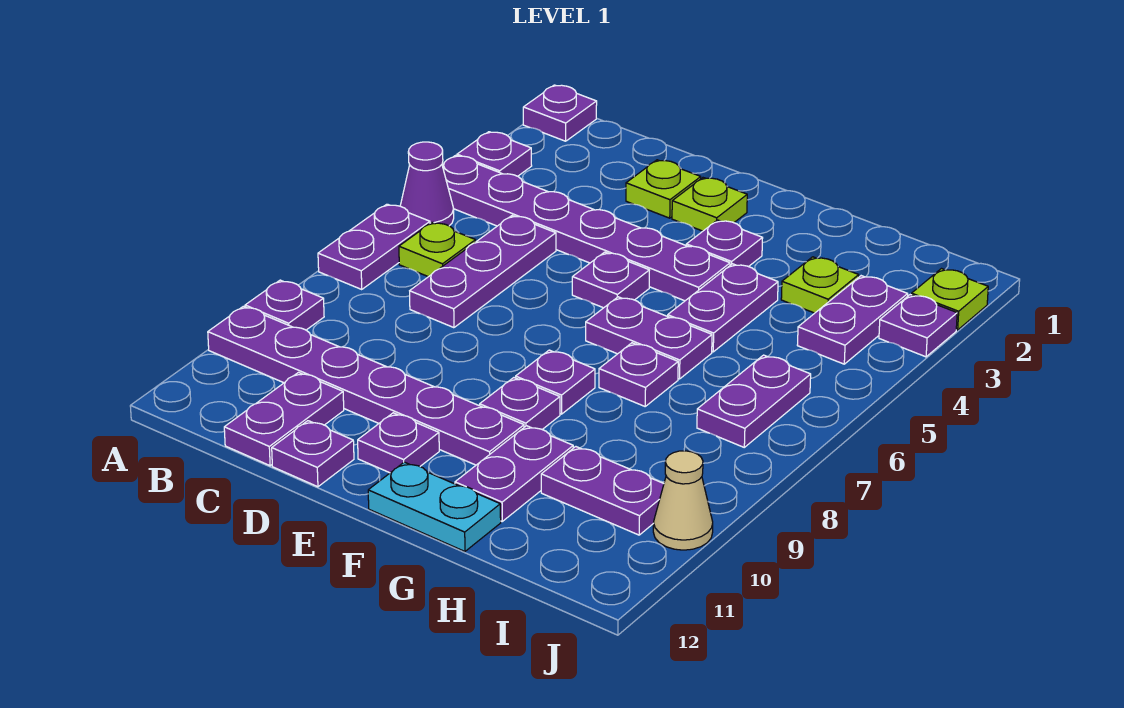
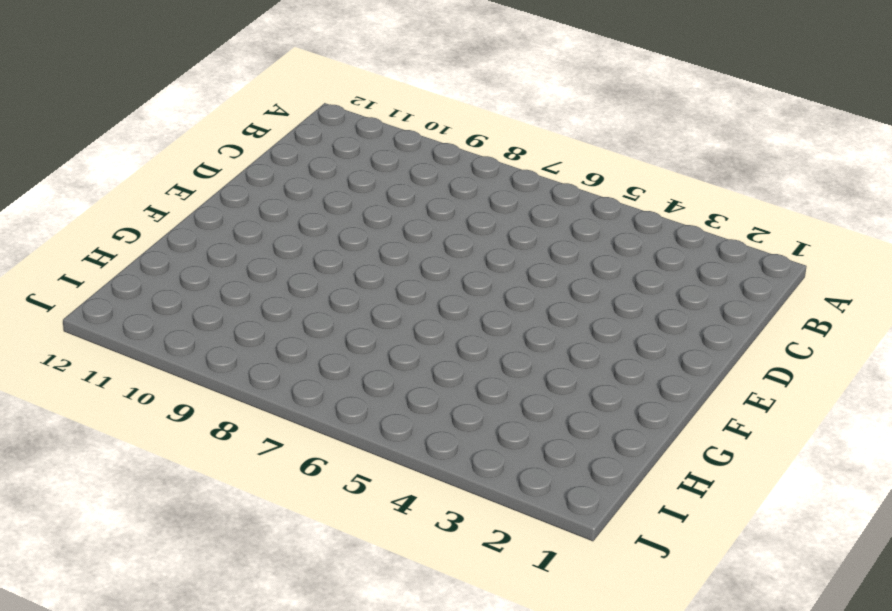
none -> purple plate A1 level 1
none -> purple plate A3 level 1
none -> purple plate A4:F4 level 1
none -> purple cone A5 level 1

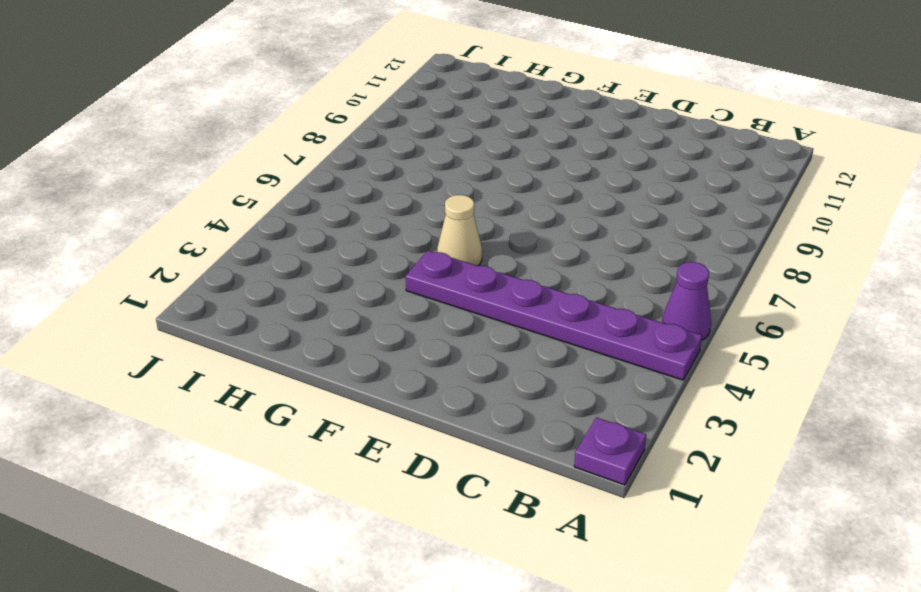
tan cone F5 level 1 -> tan cone J10 level 1
none -> purple plate A3 level 1
none -> purple plate A6:A7 level 1
none -> purple plate A9 level 1
none -> purple plate A10:F10 level 1

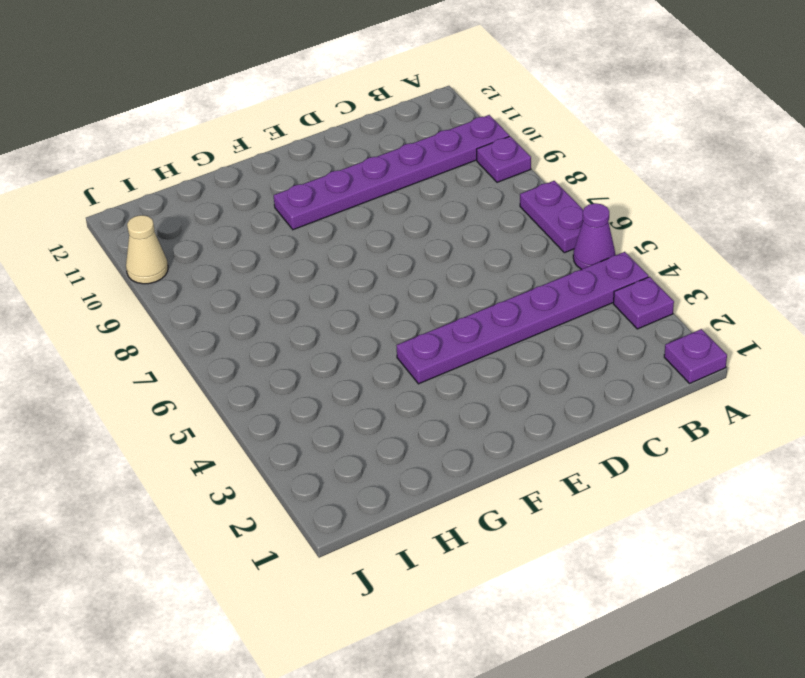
none -> lime plate B6 level 1
none -> purple plate C5:C7 level 1
none -> purple plate C11:C12 level 1
none -> lime plate D2 level 1

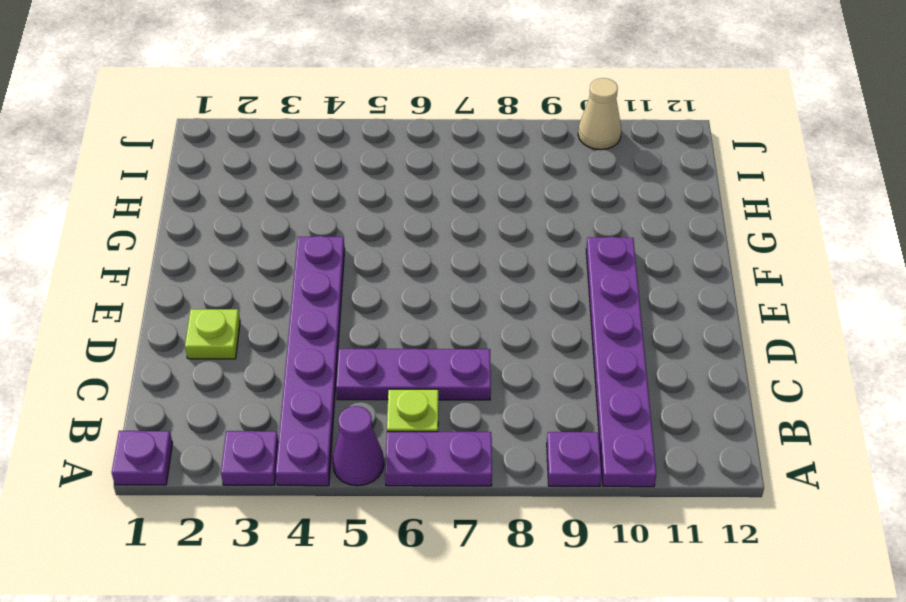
none -> purple plate C11:C12 level 1
none -> purple plate D12 level 1
none -> lime plate E2 level 1
none -> purple plate E5 level 1

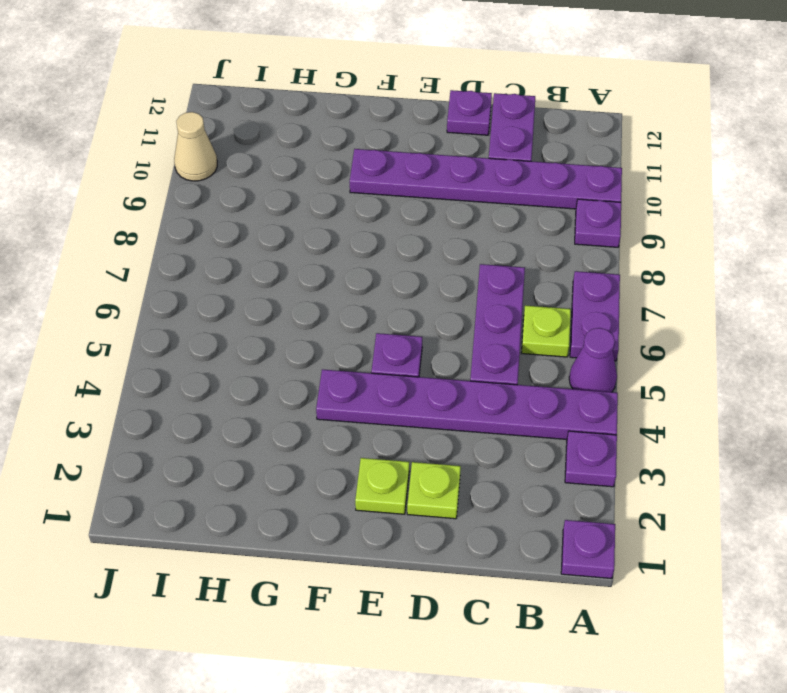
none -> purple plate E11 level 1
none -> purple plate F3 level 1
none -> purple plate F6:G6 level 1
none -> purple plate F8 level 1

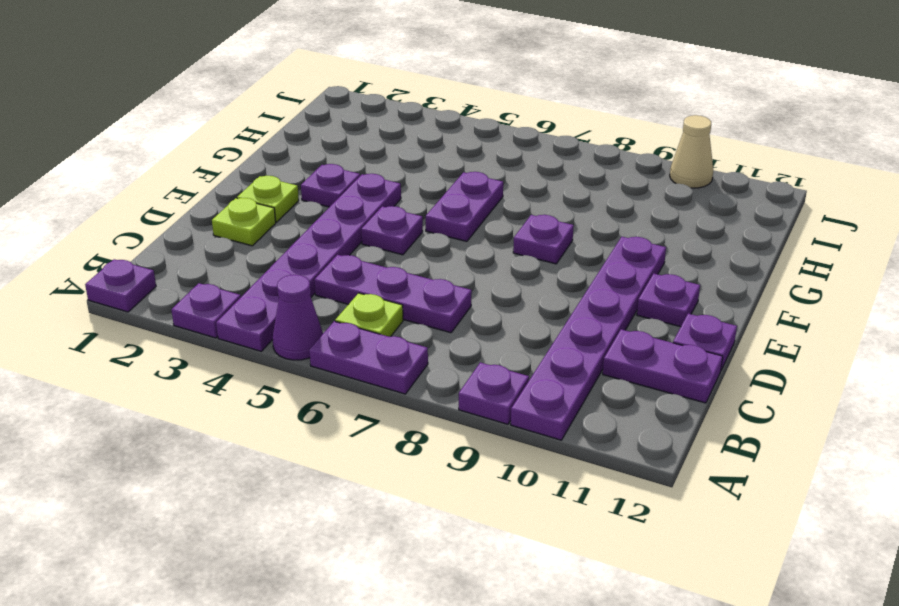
none -> purple plate F9 level 1
none -> cyan plate F12:G12 level 1
none -> purple plate G4:G5 level 1
none -> purple plate G7 level 1

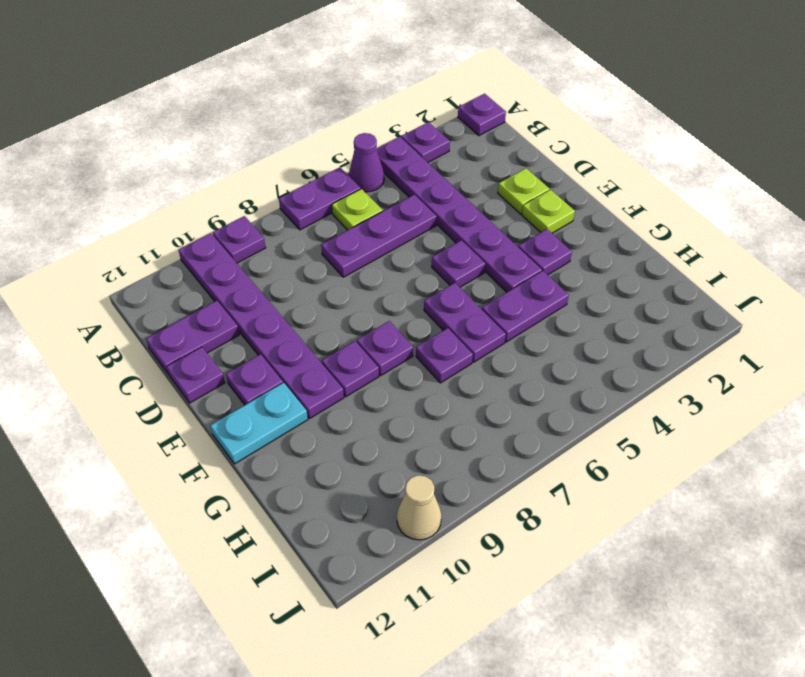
cyan plate F11:F12 level 1 -> cyan plate F12:G12 level 1
none -> purple plate G10:G11 level 1
none -> lime plate H3 level 1
none -> purple plate H10:I10 level 1
none -> purple plate I3:I4 level 1

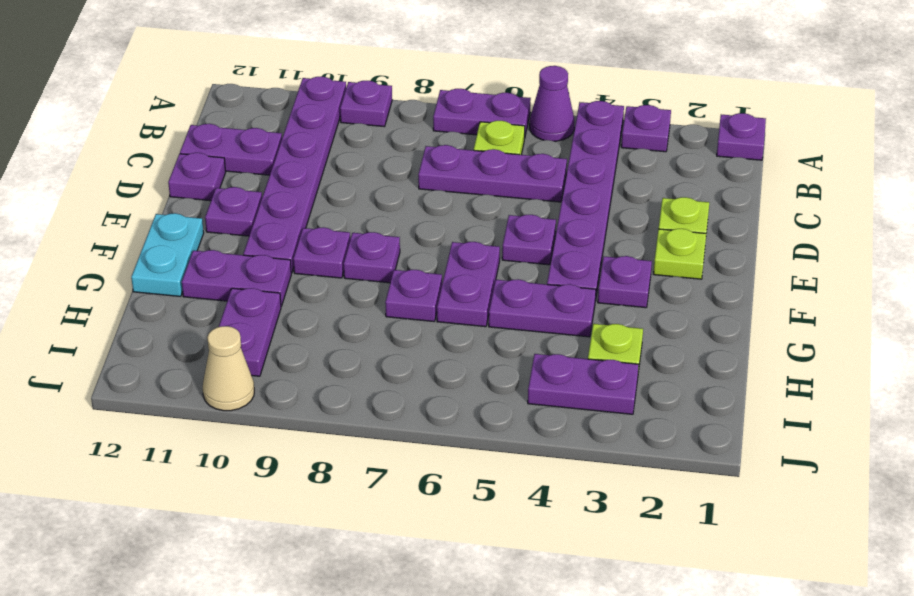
none -> purple plate I6:I7 level 1
none -> lime plate J2 level 1
none -> purple plate J3 level 1

